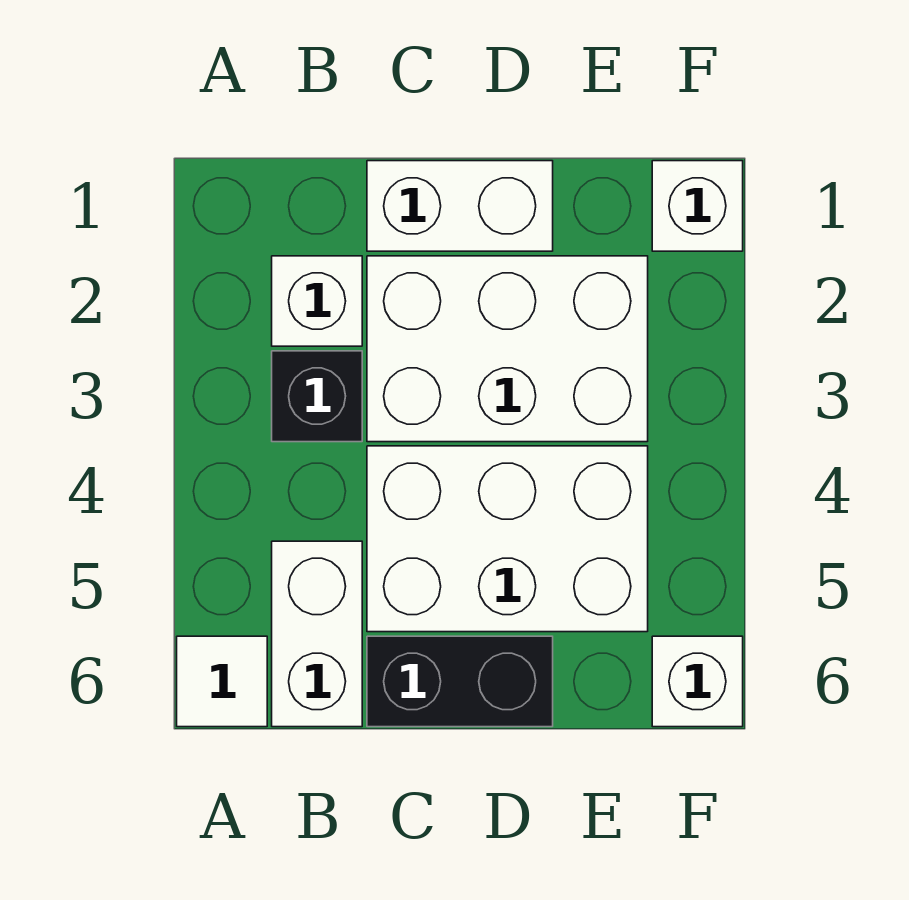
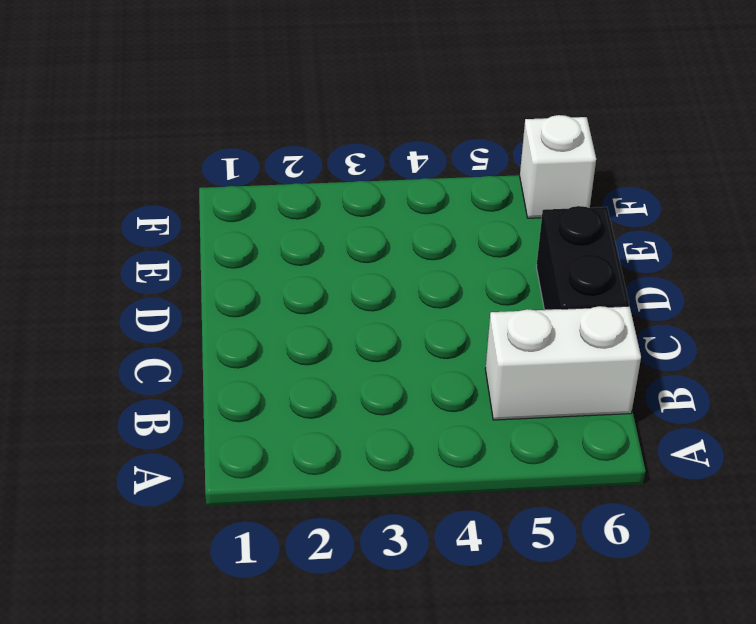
none -> white tile A6 level 1
none -> white brick B2 level 1

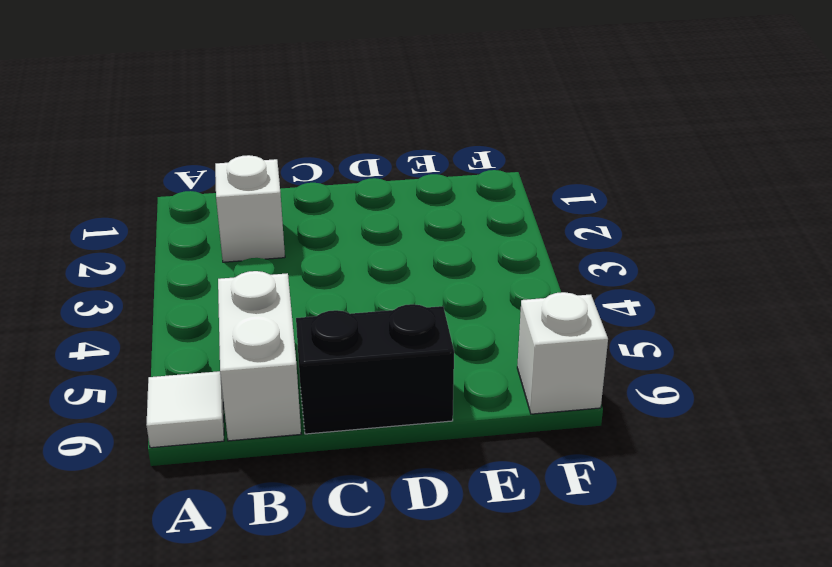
none -> black brick B3 level 1
none -> white brick C1:D1 level 1

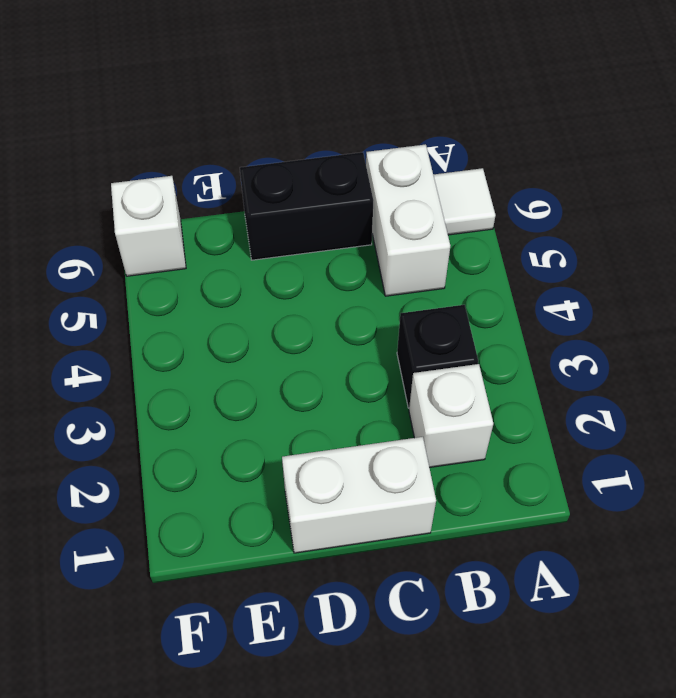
none -> white brick C2:E3 level 1
none -> white brick C4:E5 level 1

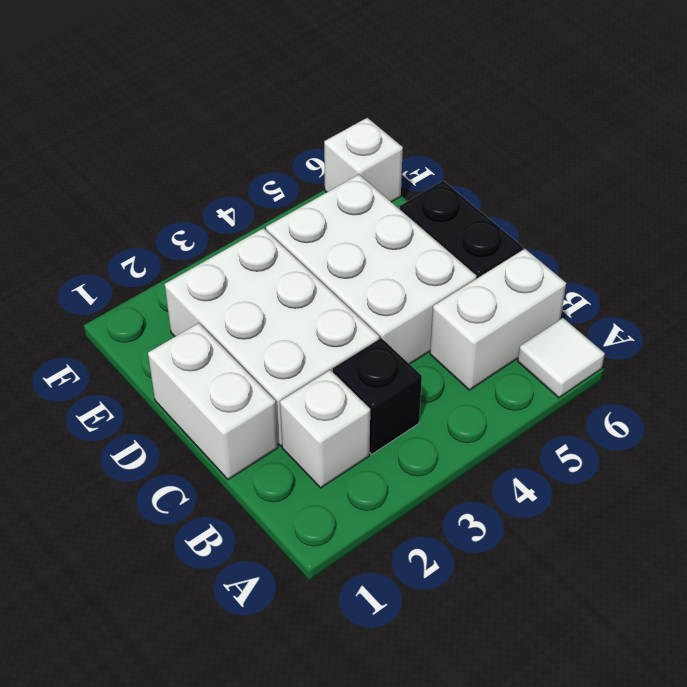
none -> white brick F1 level 1

